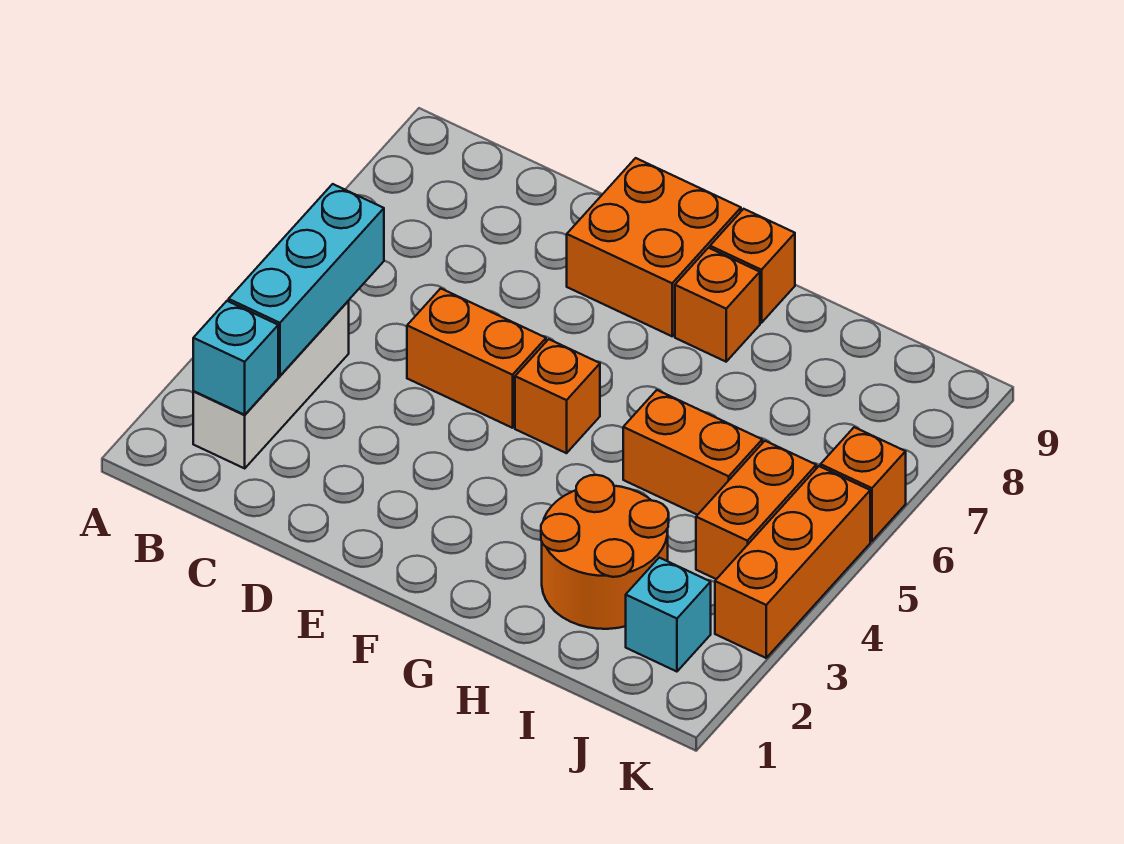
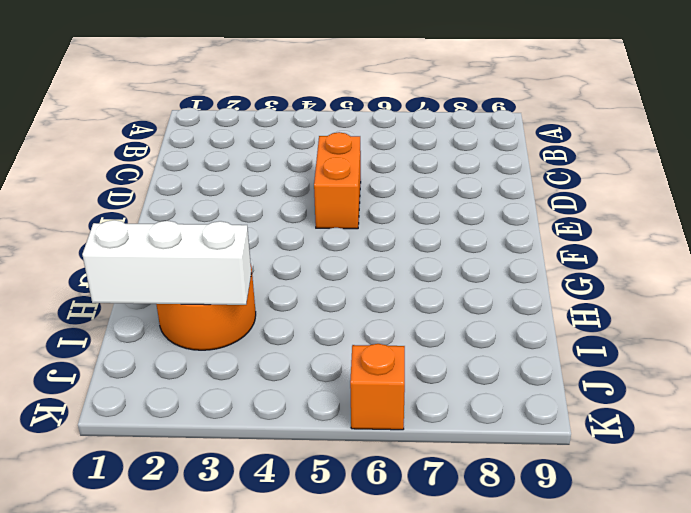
white brick I1:I3 level 2 -> white brick B2:B4 level 1
none -> orange brick E8:F9 level 1
none -> orange brick F5 level 1
none -> orange brick G8 level 1

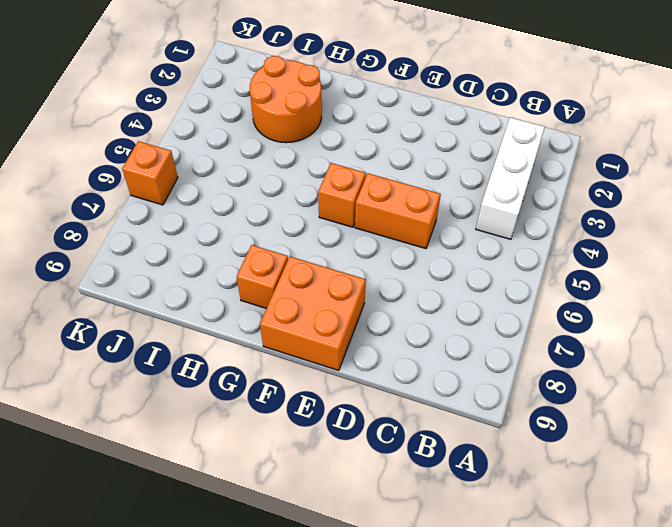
none -> orange brick G9 level 1
none -> orange brick H5:I5 level 1
none -> cyan brick J2 level 1

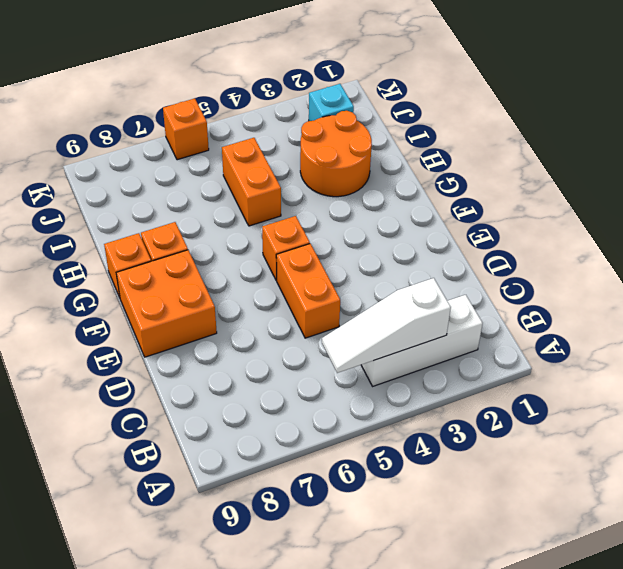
white slope B3:B5 level 2 top 3 -> cyan brick B3:B5 level 2
none -> orange brick J4:J5 level 1
none -> orange brick K3:K5 level 1
none -> cyan brick B2 level 2

